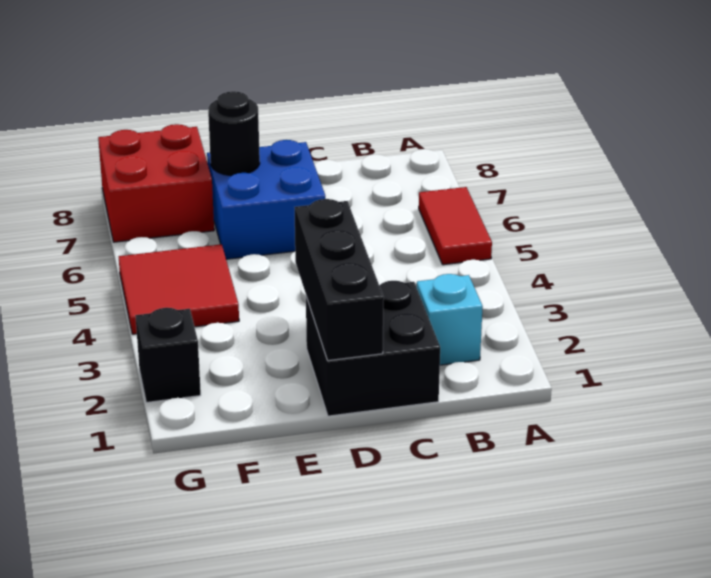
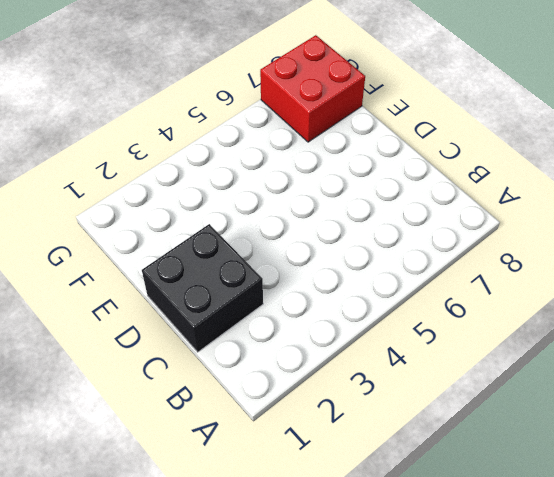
none -> red tile A5:A6 level 1
none -> cyan brick B2 level 1

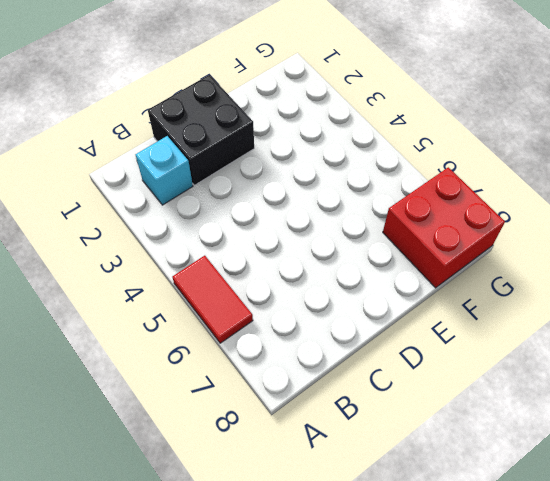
none -> blue brick D6:E7 level 1
none -> red tile F4:G5 level 1

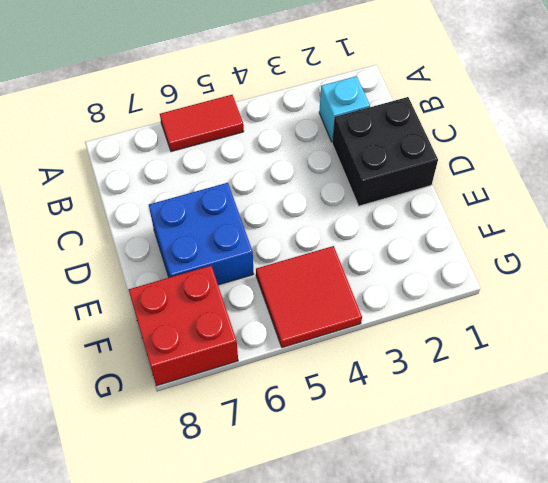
none -> black brick G2 level 1
none -> black brick D1:D3 level 2

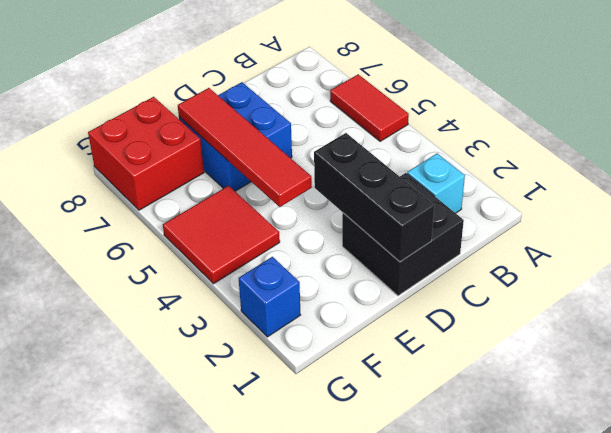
red tile E4:E7 level 2 -> black round brick E7 level 2
blue brick G2 level 1 -> black brick G2 level 1

